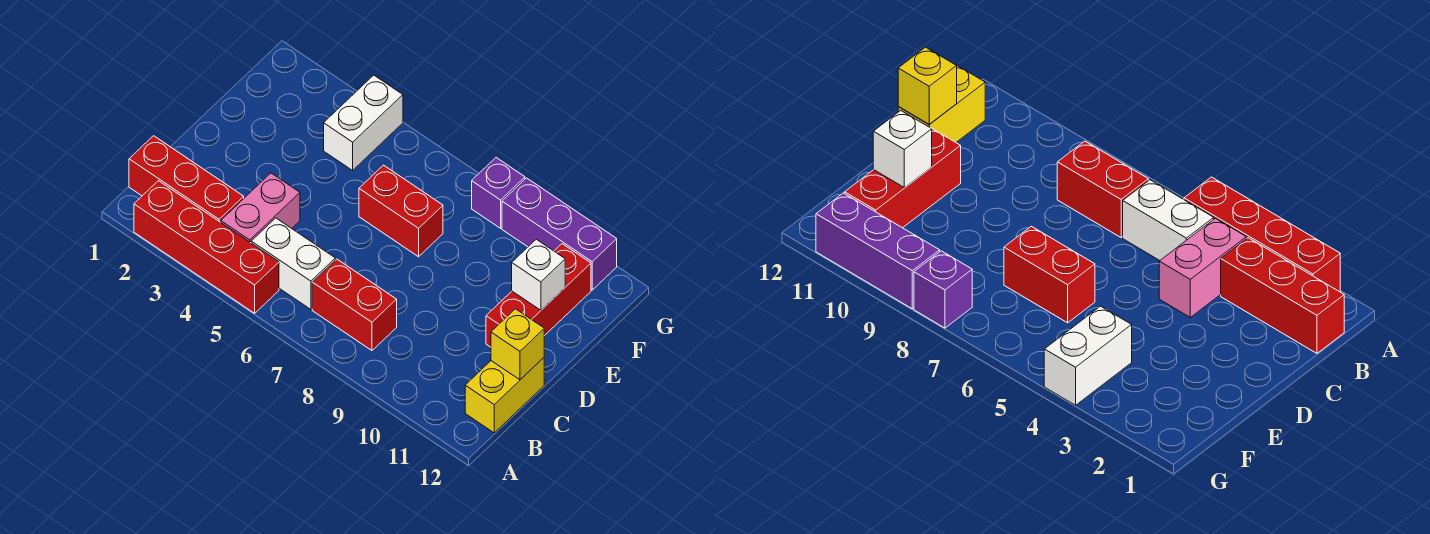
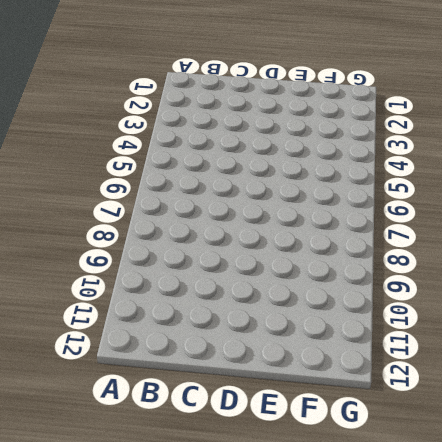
none -> red brick A2:A5 level 1
none -> red brick B1:B3 level 1
none -> pink brick B4:C4 level 1

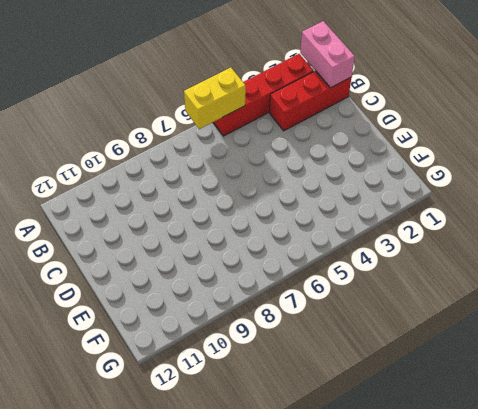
pink brick A1:B1 level 2 -> pink brick B4:C4 level 1
yellow brick A5:A6 level 2 -> yellow brick B12:C12 level 1
none -> white brick B5:B6 level 1
none -> red brick B7:B8 level 1
none -> red brick D11:F11 level 1

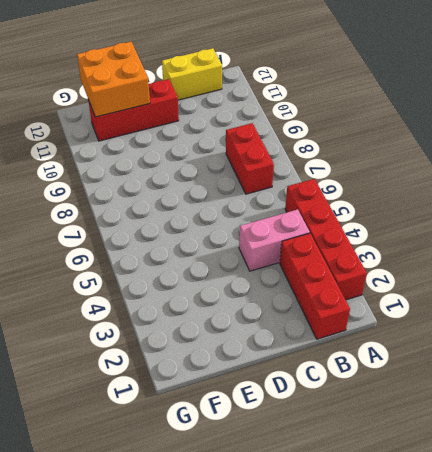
orange brick E11:F12 level 2 -> white brick E11 level 2
none -> white brick B5:B6 level 1
none -> red brick E6:E7 level 1
none -> white brick F4:G4 level 1

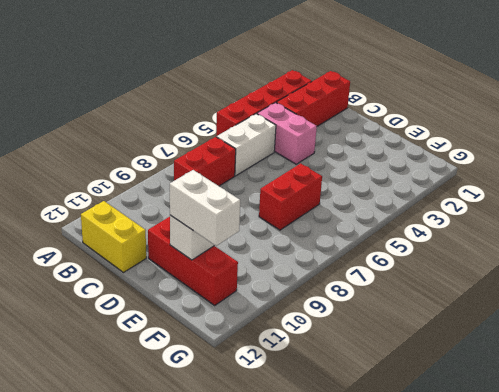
white brick E11:F11 level 3 -> white brick F4:G4 level 1
none -> purple brick G8 level 1
none -> purple brick G9:G11 level 1
none -> yellow brick C12 level 2

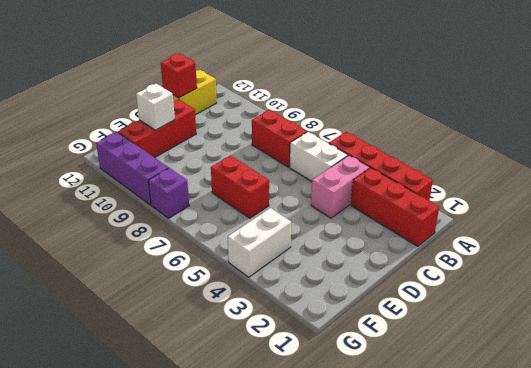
red brick C12 level 2 -> yellow brick C12 level 2

